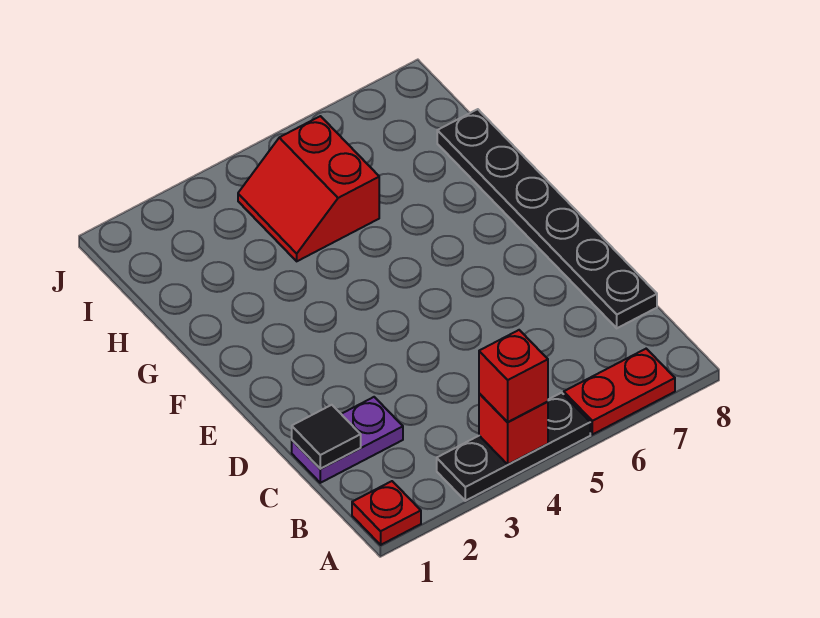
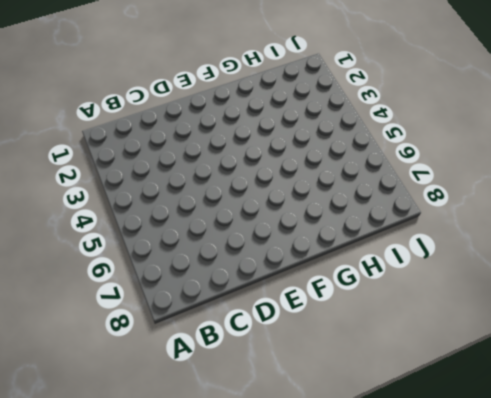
none -> red plate A1 level 1
none -> black plate A3:A5 level 1

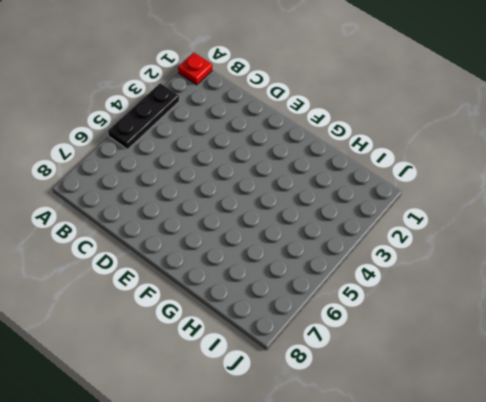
none -> red plate A6:A7 level 1
none -> purple plate C1:C2 level 1

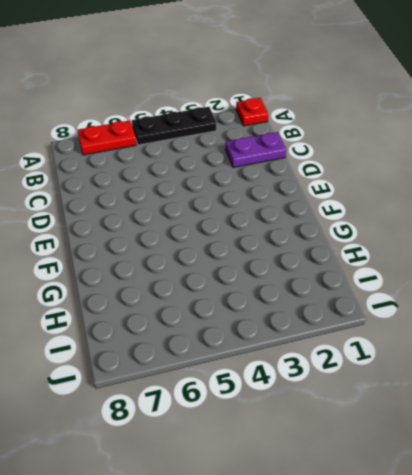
none -> black plate C8:H8 level 1
none -> red slope H4:I5 level 1 top 5

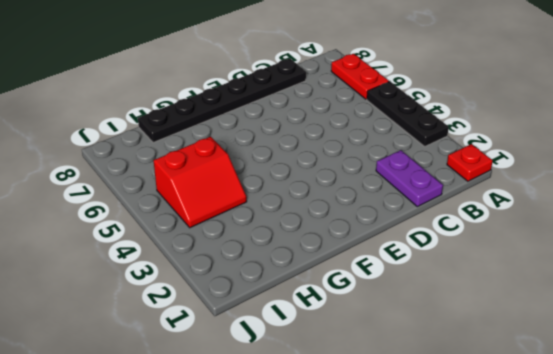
none -> red brick A4 level 2
none -> black tile C1 level 2

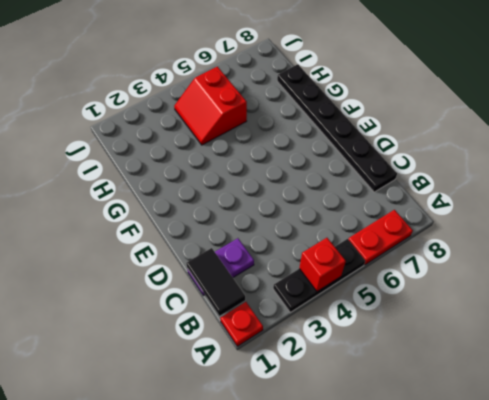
black tile B1:C1 level 2 -> black tile C1 level 2
none -> red brick A4 level 3

